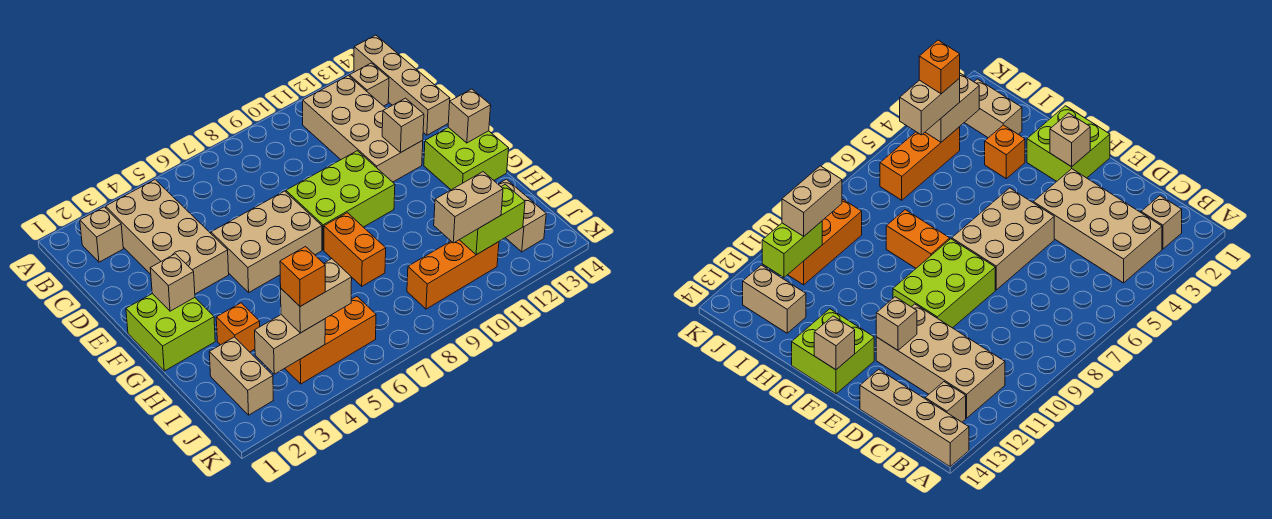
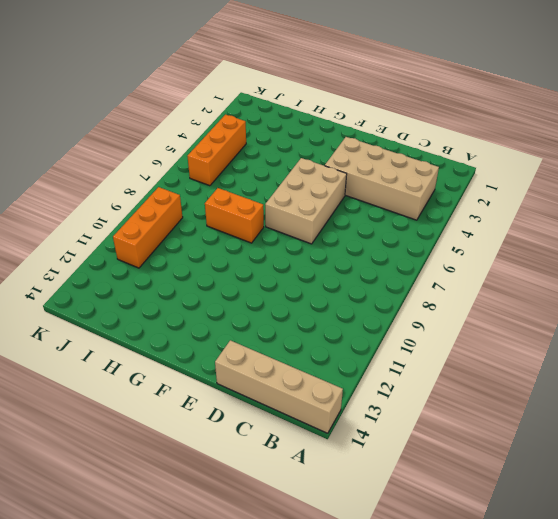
none -> tan brick B2 level 1
none -> tan brick B11:E12 level 1
none -> tan brick B13 level 1

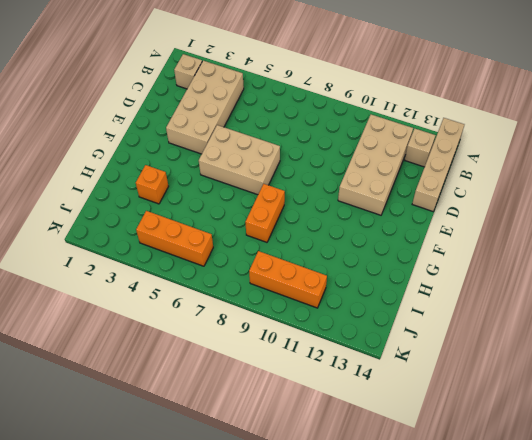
none -> lime brick E8:F10 level 1
none -> lime brick F1:G2 level 1
none -> lime brick F13:G14 level 1

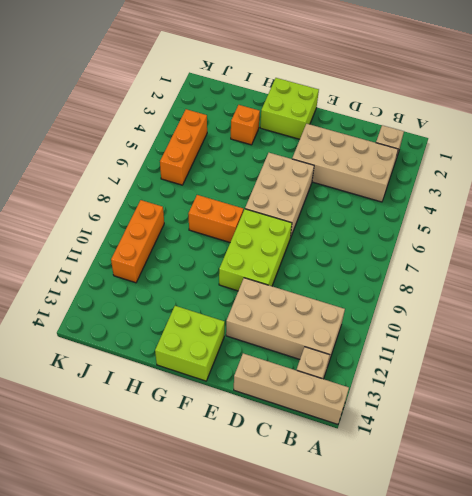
none -> tan brick I2:J2 level 1
none -> tan brick I13:J13 level 1
none -> tan brick E12 level 2

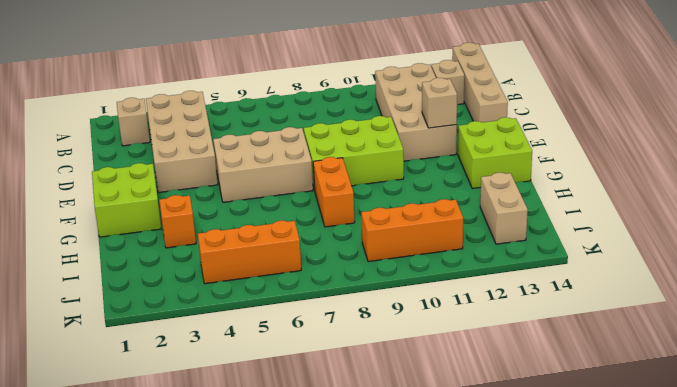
none -> tan brick I2:J2 level 1
none -> tan brick F2 level 2
none -> tan brick F14 level 2

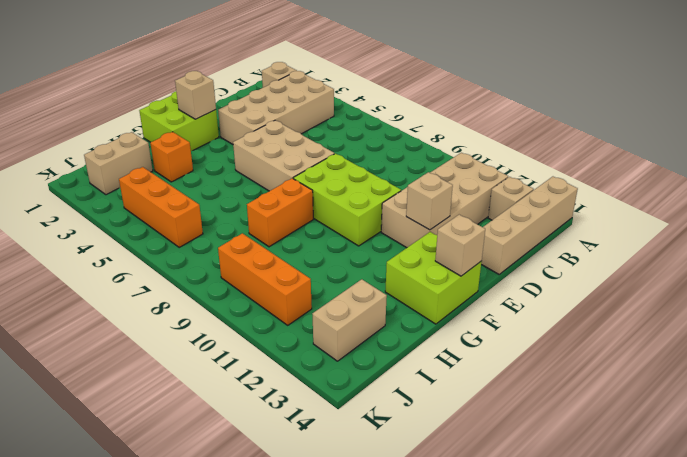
none -> tan brick J3:J4 level 2
none -> lime brick J11:J12 level 2
none -> tan brick J4:J5 level 3

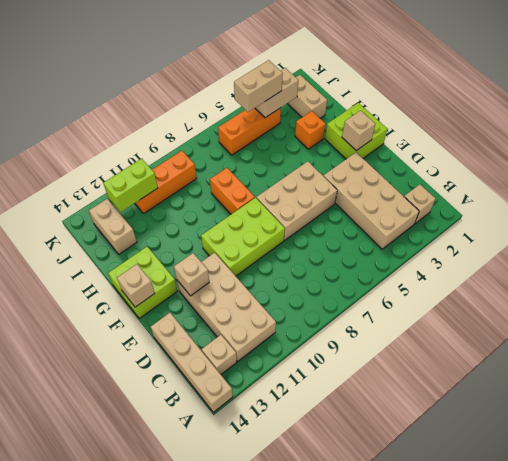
none -> tan brick J10:J11 level 3
none -> orange brick J4 level 4

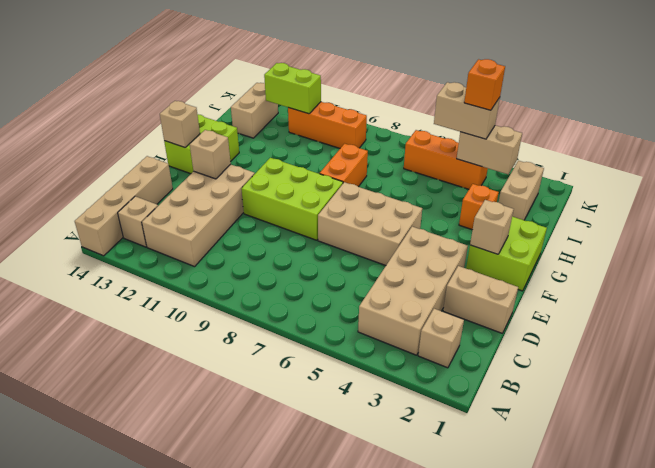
tan brick D1:D2 level 1 -> tan brick J10:J11 level 3

